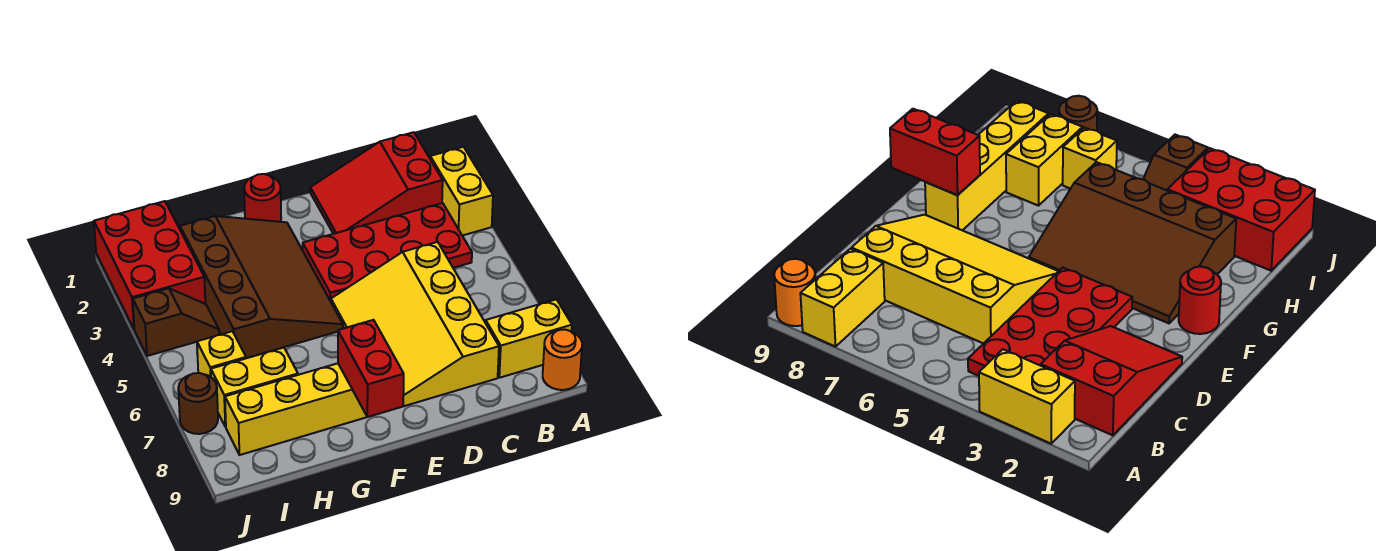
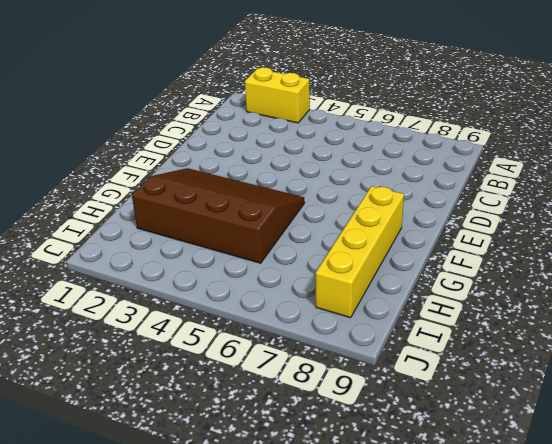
none -> yellow brick A8:B8 level 1
none -> orange round brick A9 level 1
none -> red slope B1:D2 level 1 top B

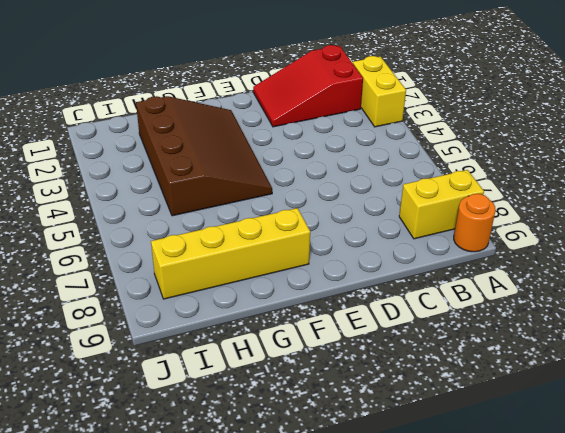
none -> red plate B3:E4 level 1
none -> yellow slope C5:E8 level 1 top C
none -> red round brick F1 level 1

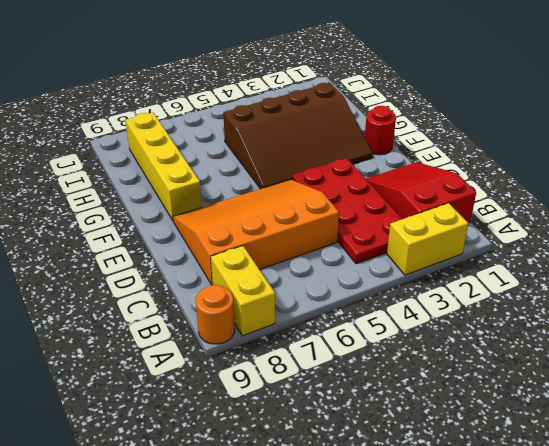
orange slope C5:E8 level 1 top C -> yellow slope C5:E8 level 1 top C
none -> yellow brick H7:I7 level 1
none -> red brick I1:J3 level 1
none -> brown slope I4:J4 level 1 top J

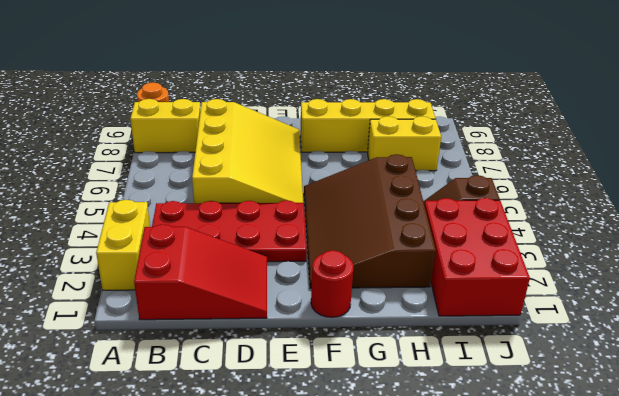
none -> yellow brick I6 level 1
none -> brown round brick J7 level 1
none -> red brick F8:F9 level 2

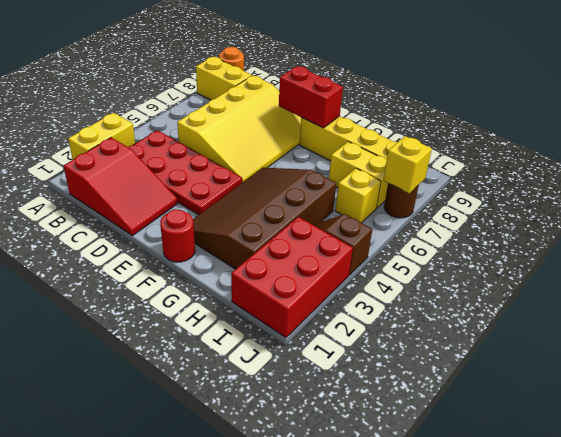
red brick E8:F8 level 2 -> red brick F8:F9 level 2
yellow brick J7 level 2 -> none

